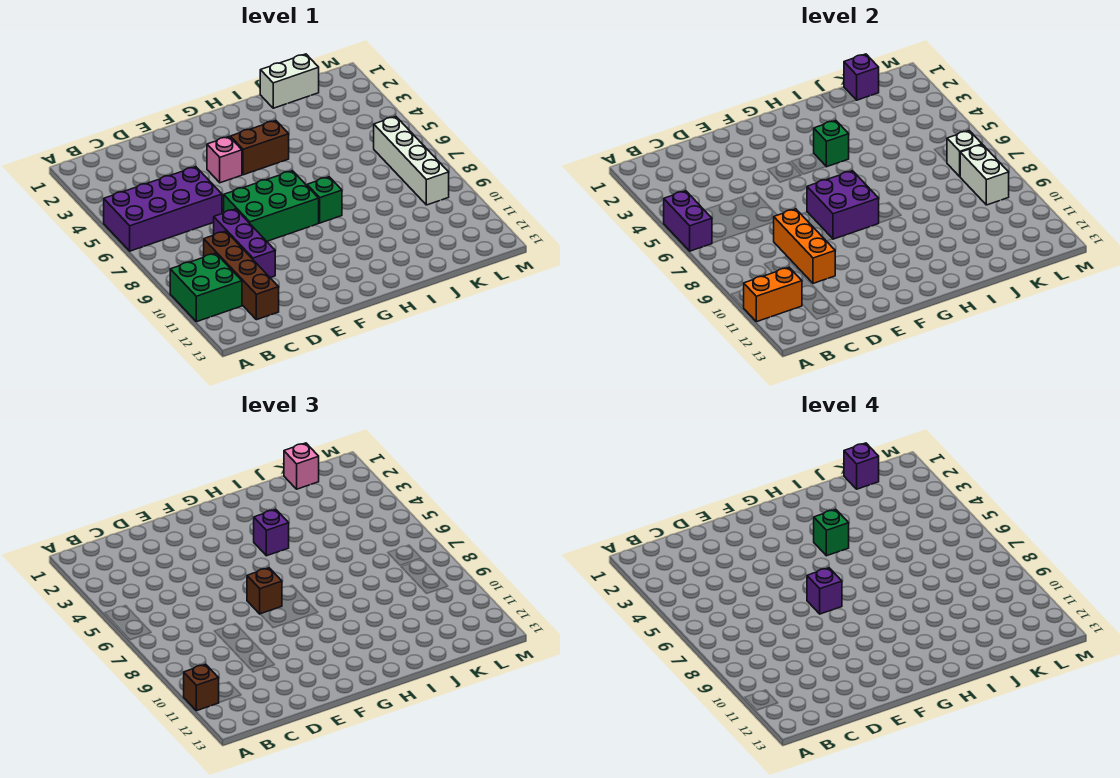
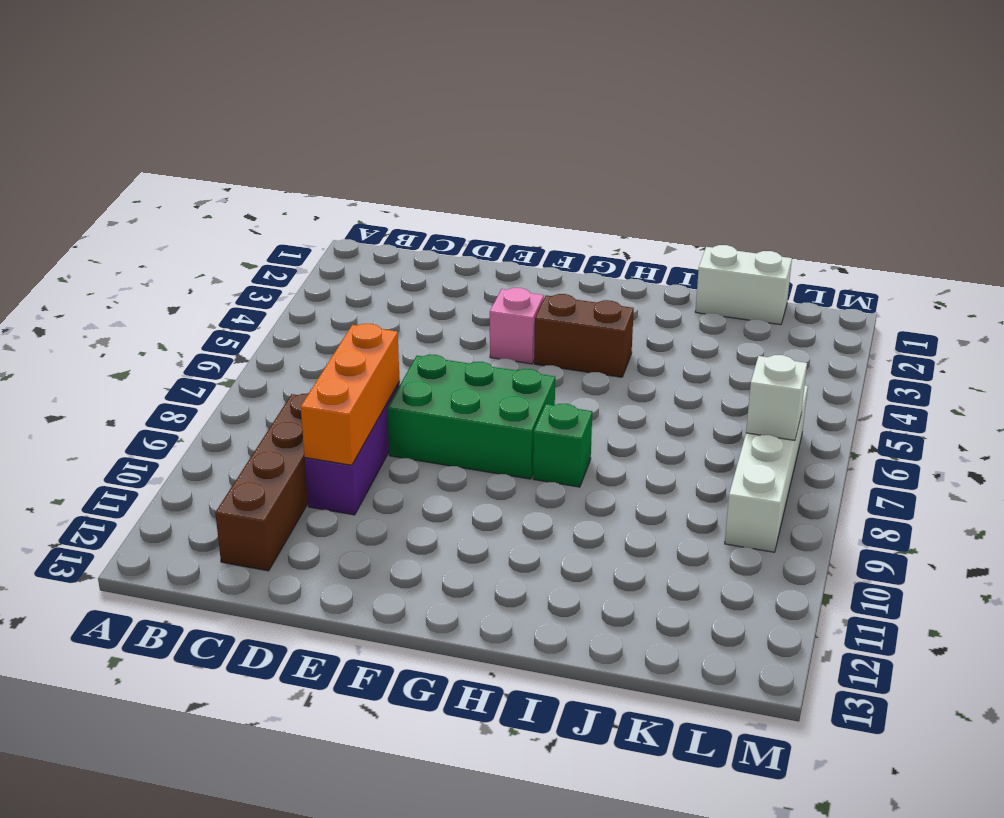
none -> purple brick A5:D6 level 1
none -> green brick A10:B11 level 1
none -> purple brick A5:A6 level 2

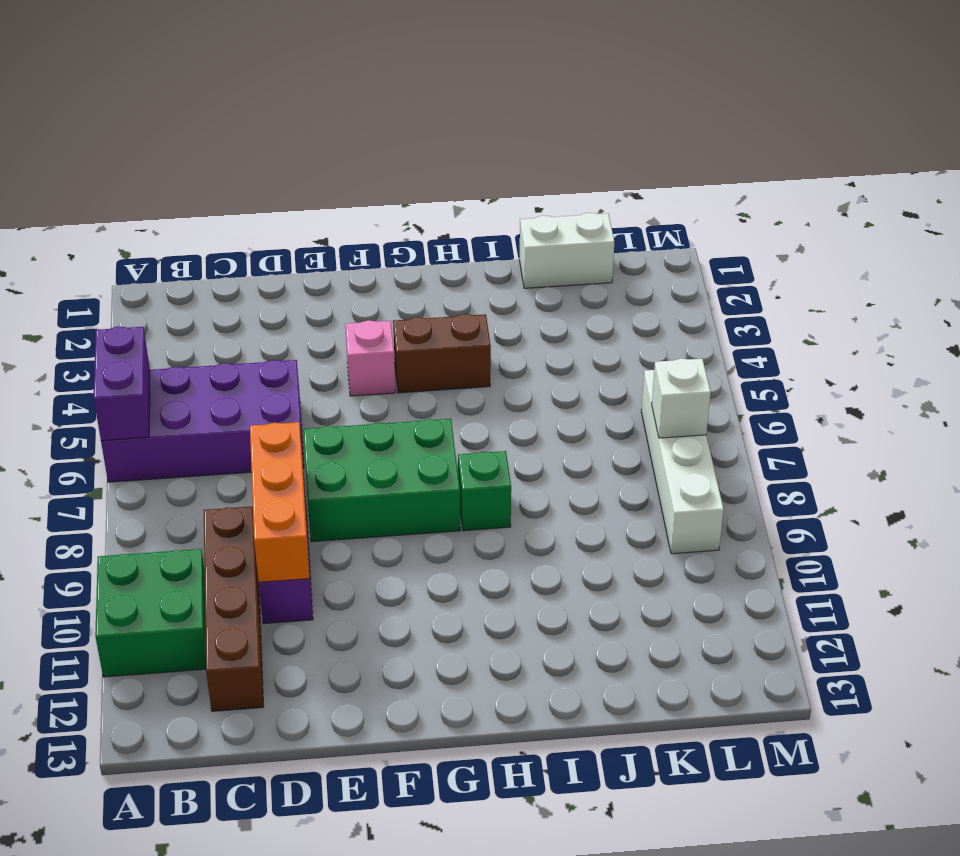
none -> orange brick A11:B11 level 2
none -> purple brick F7:G8 level 2
none -> green brick H4 level 2

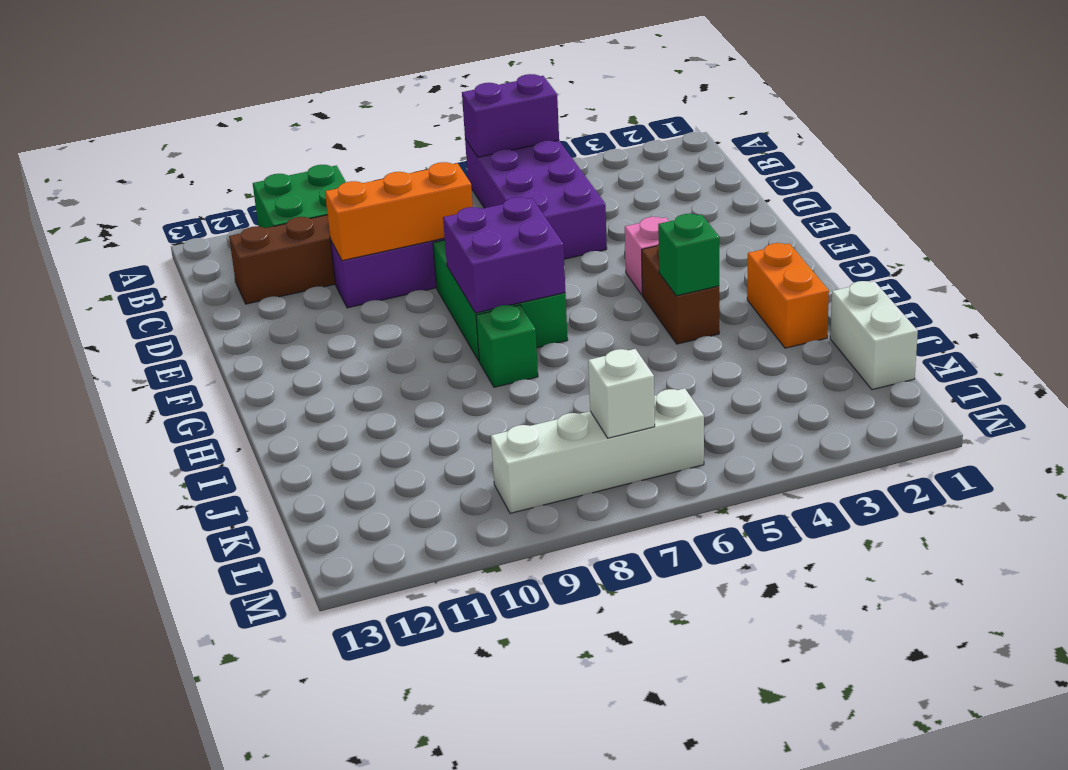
orange brick H2:I2 level 1 -> orange brick A11:B11 level 2
none -> purple brick K1 level 2
none -> white brick L8:L9 level 2
none -> brown brick A11 level 3

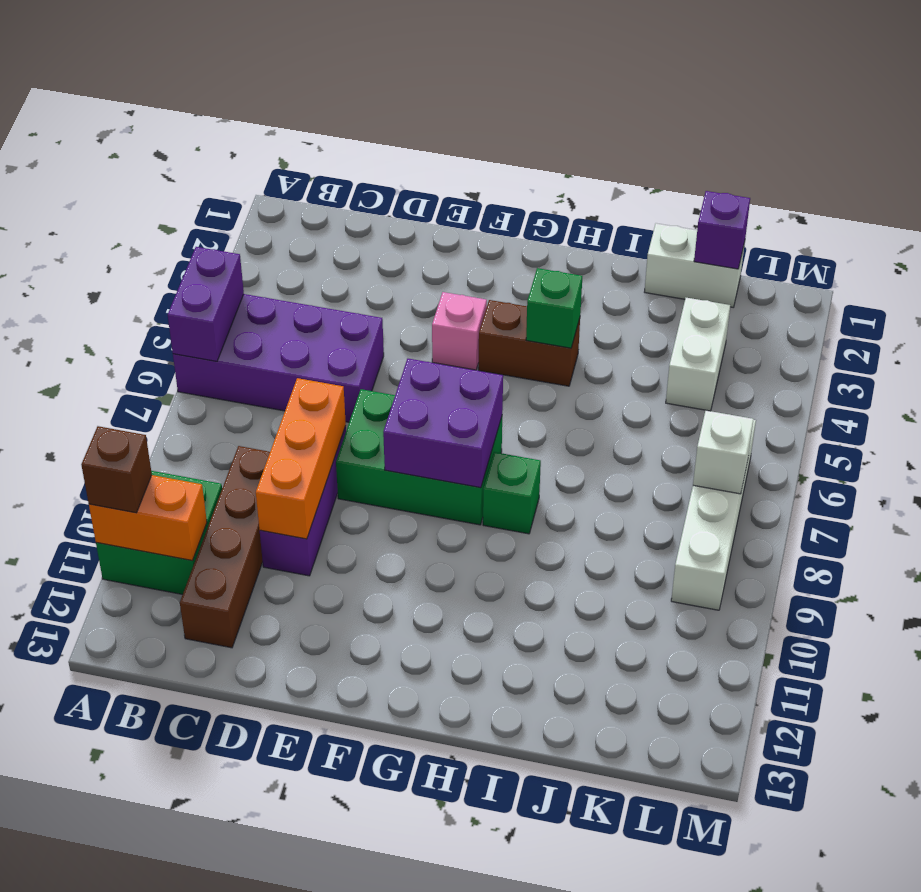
white brick K3:K4 level 1 -> white brick L8:L9 level 2
none -> brown brick F7 level 3
none -> purple brick H4 level 3
none -> pink brick K1 level 3

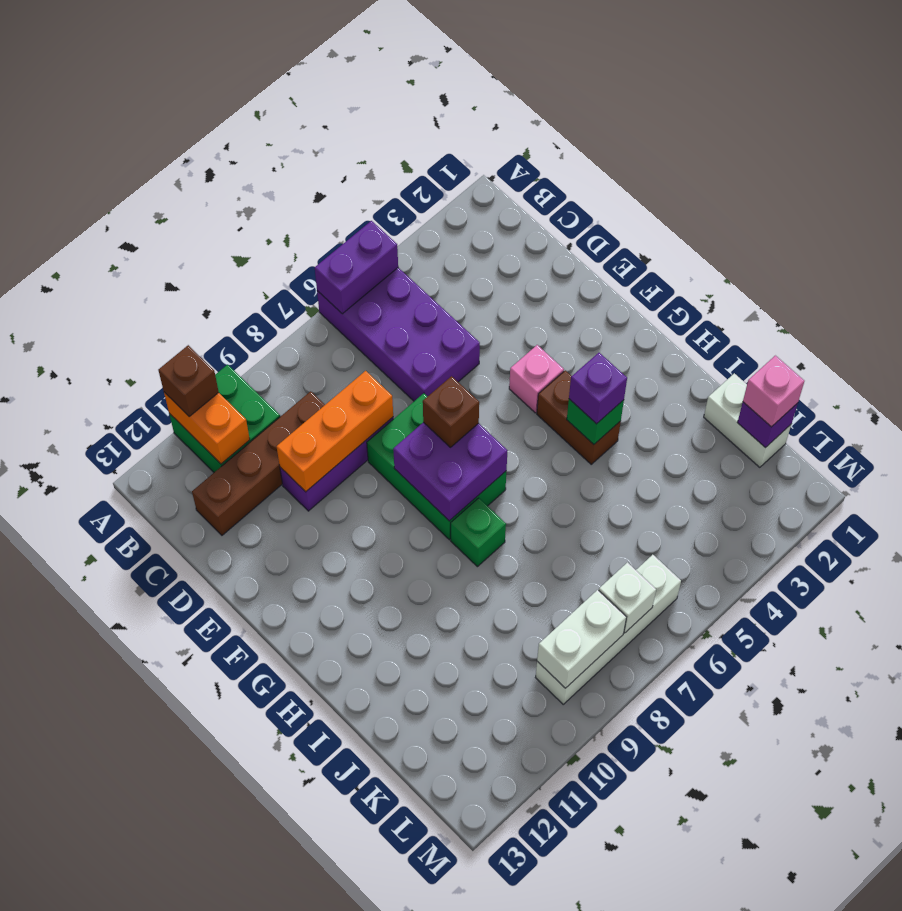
none -> purple brick F7 level 4
none -> green brick H4 level 4
none -> purple brick K1 level 4

